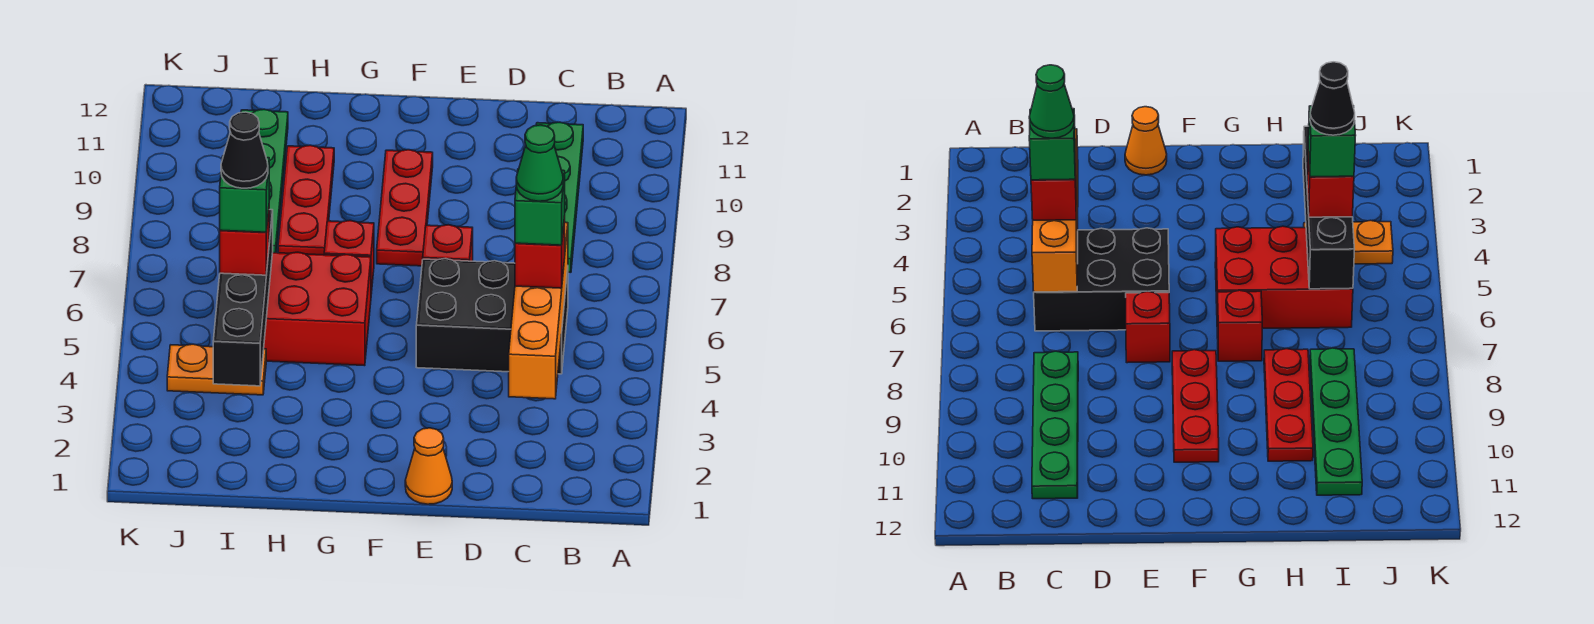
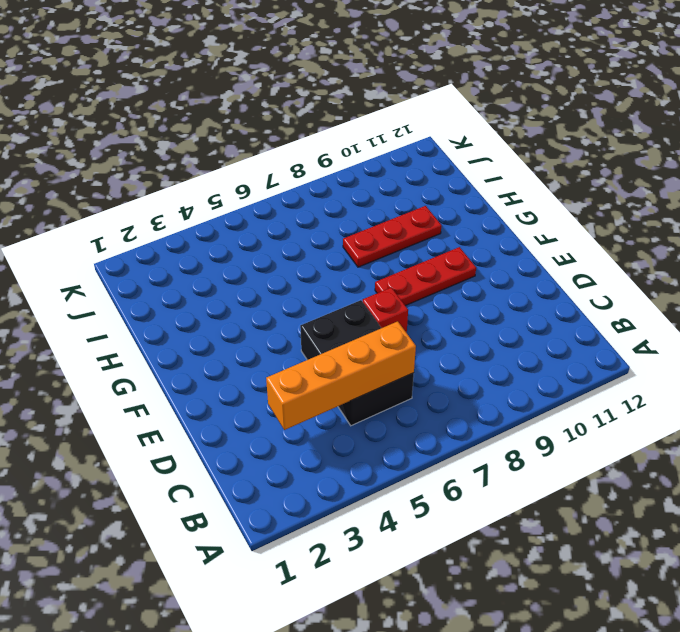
none -> green plate C8:C11 level 1
none -> orange cone E1 level 1
none -> red brick G5:I6 level 1

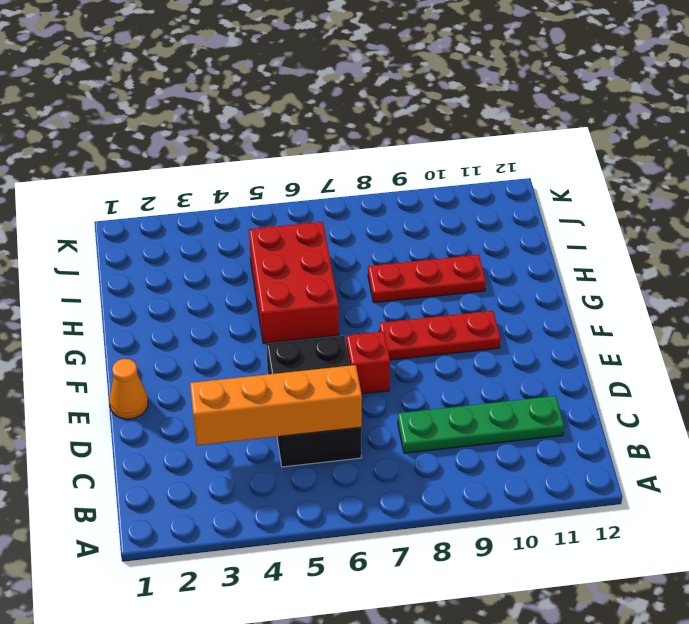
none -> red brick G7 level 1
none -> orange plate I4:J4 level 1
none -> green plate I8:I11 level 1

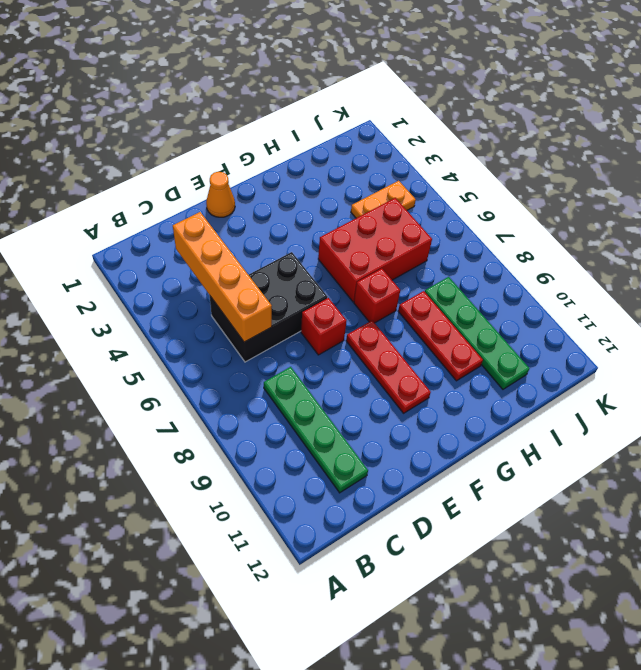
none -> black brick I3:I6 level 2
none -> red brick C5 level 3
none -> red brick I5 level 3

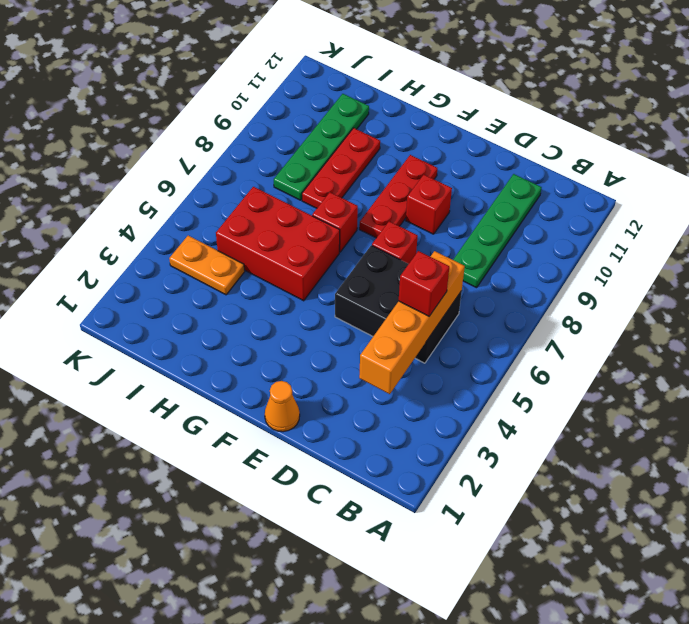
red brick E9 level 1 -> red brick I5 level 3
none -> black brick I3:I6 level 2
none -> green brick C5 level 4
none -> green brick I5 level 4

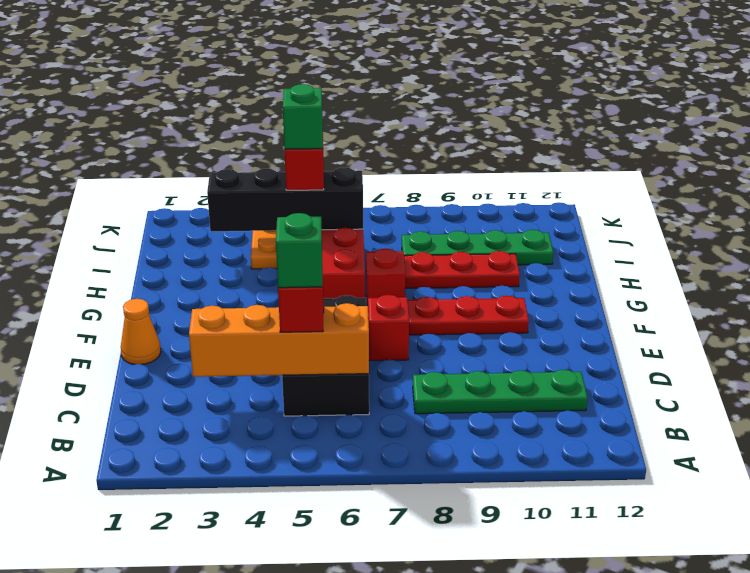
none -> green cone C5 level 5
none -> black cone I5 level 5

